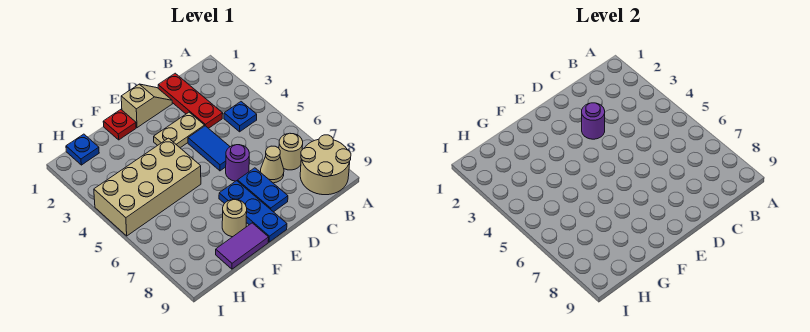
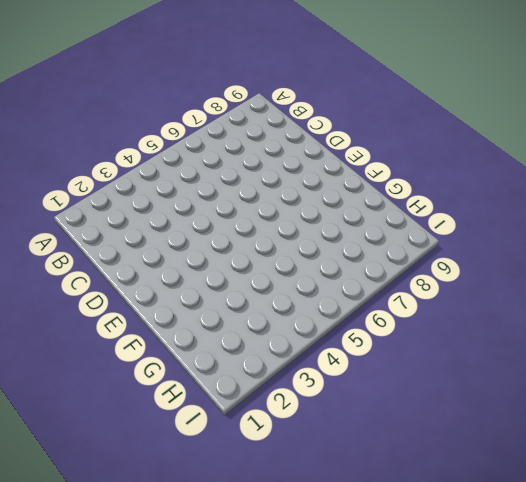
none -> tan round brick A8:B9 level 1
none -> blue plate B4 level 1
none -> tan round brick B7 level 1

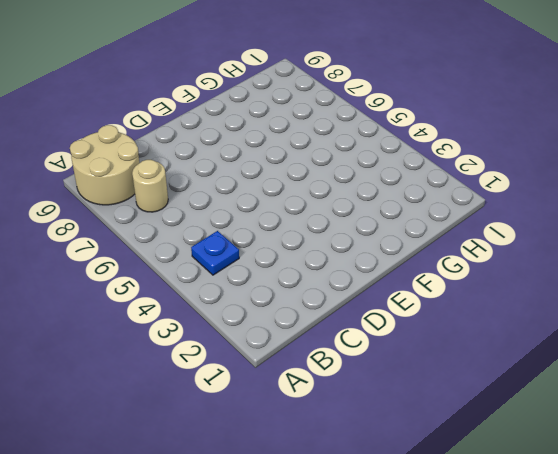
none -> red plate C1:C3 level 1
none -> tan cone C7 level 1
none -> tan slope D1:E1 level 1 top E

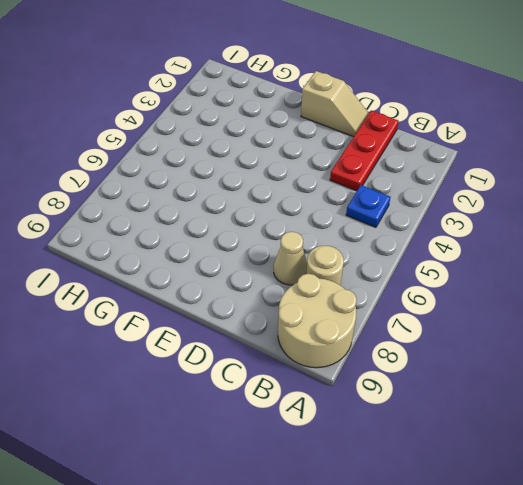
none -> tan plate D3:E3 level 1
none -> blue tile D4:D5 level 1
none -> purple round brick D6 level 1

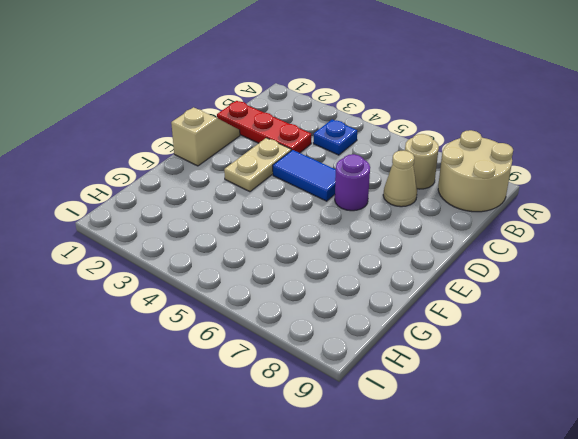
none -> blue plate D7:D8 level 1
none -> blue plate E7:E9 level 1
none -> red plate F1 level 1

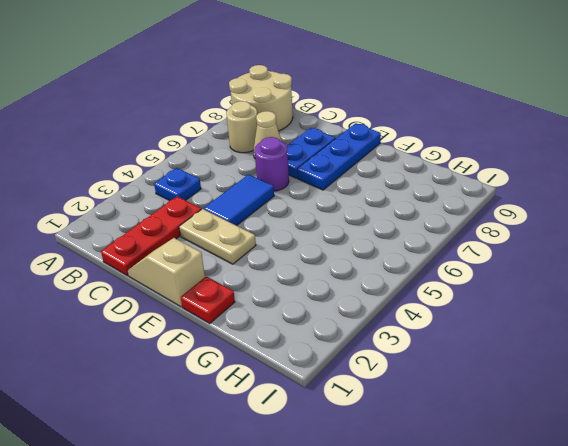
none -> tan brick F4:I5 level 1
none -> tan round brick F8 level 1
none -> purple tile F9:G9 level 1

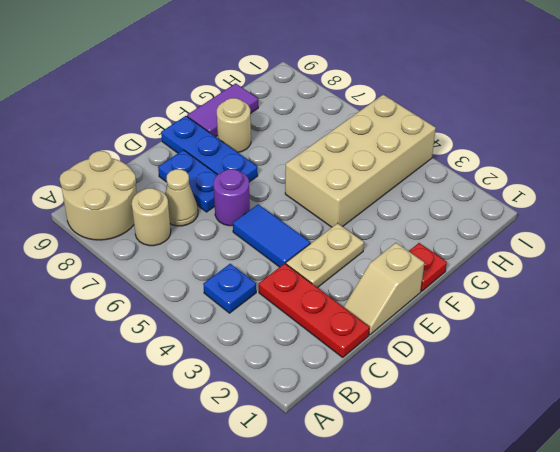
none -> blue plate H1 level 1
none -> purple round brick D3 level 2

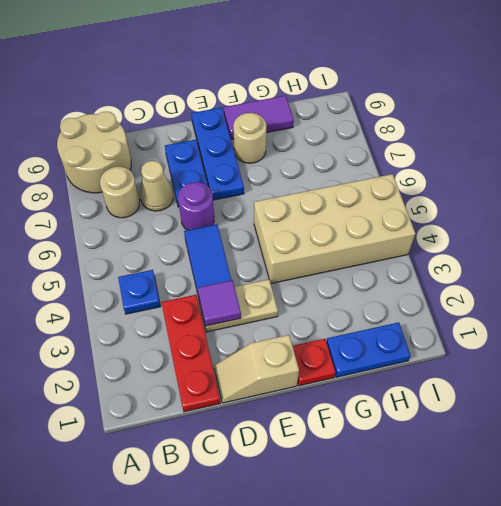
purple tile D3 level 2 -> purple round brick D3 level 2
blue plate G1:H1 level 1 -> blue plate H1 level 1

